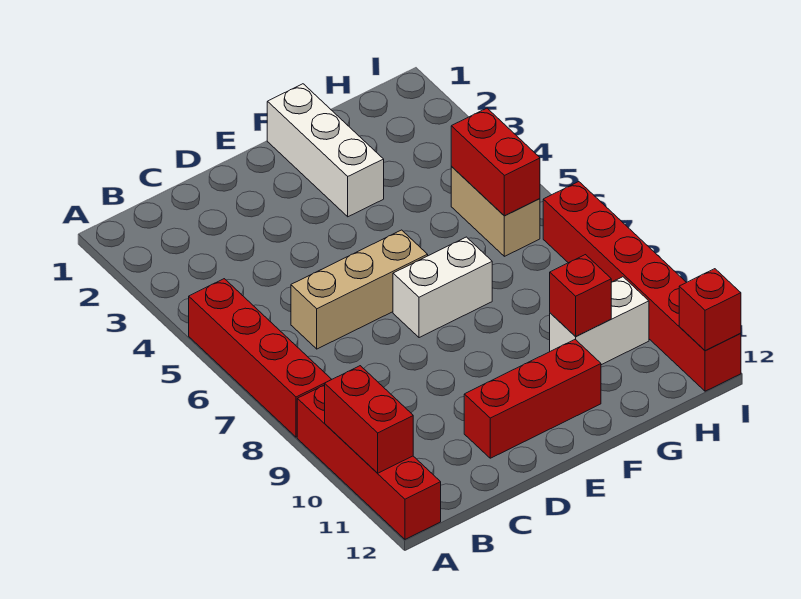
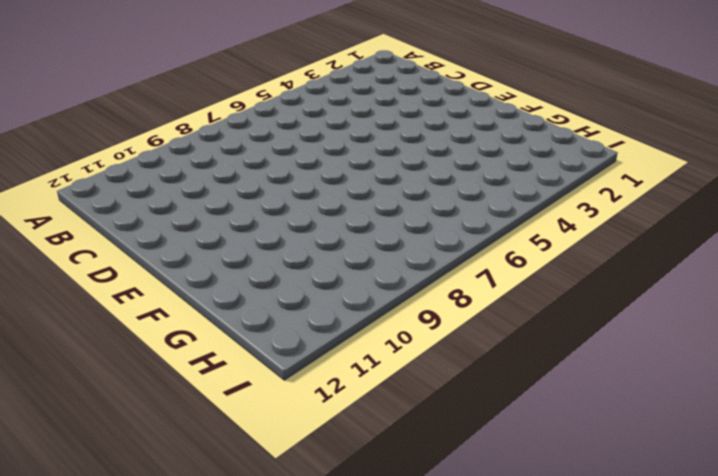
none -> red brick A5:A8 level 1
none -> red brick A9:A12 level 1
none -> tan brick C6:E6 level 1

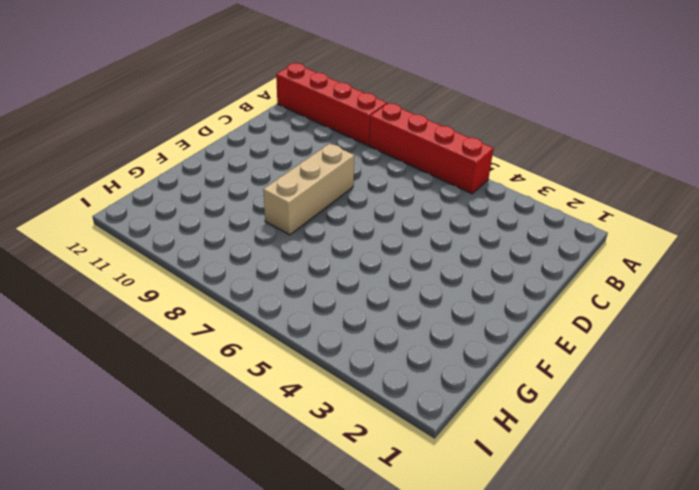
tan brick D8:F8 level 1 -> tan brick C6:E6 level 1
none -> red brick D11:F11 level 1
none -> white brick E7:F7 level 1
none -> white brick F1:F3 level 1

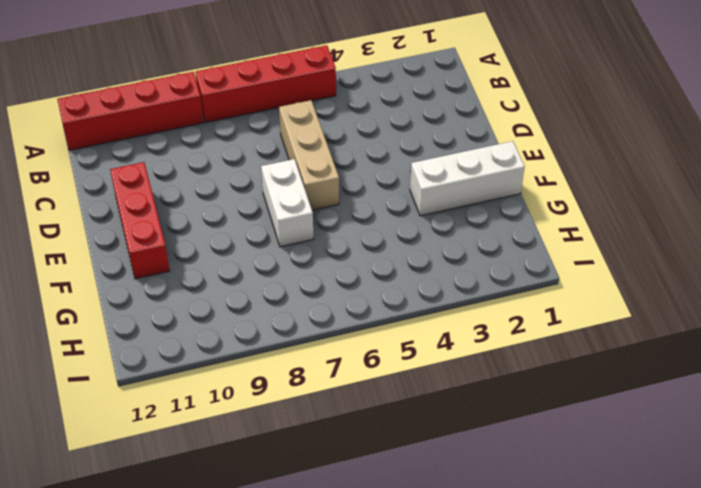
none -> white brick G10:H10 level 1
none -> tan brick H5:H6 level 1
none -> red brick I7:I12 level 1

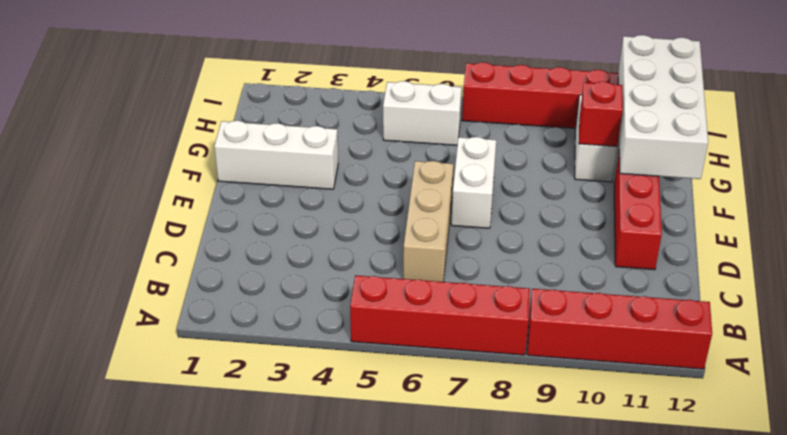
white brick F11:I12 level 2 -> red brick I12 level 2
white brick H5:H6 level 1 -> tan brick H5:H6 level 1
none -> red brick A10:A11 level 2
none -> red brick H5:H6 level 2

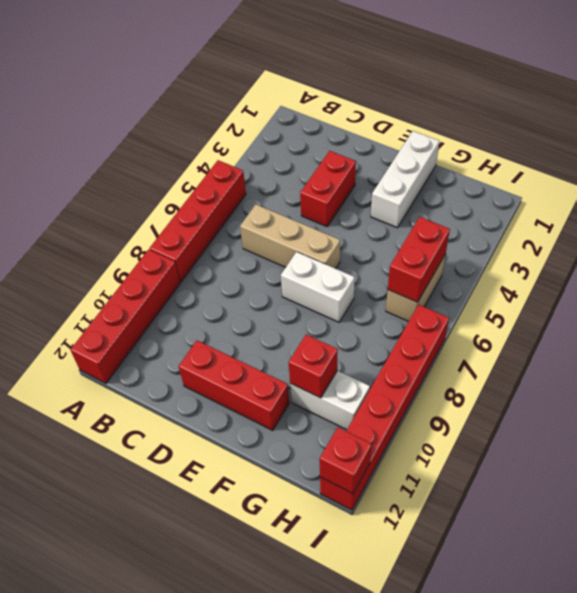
red brick D3:D4 level 1 -> red brick A10:A11 level 2

